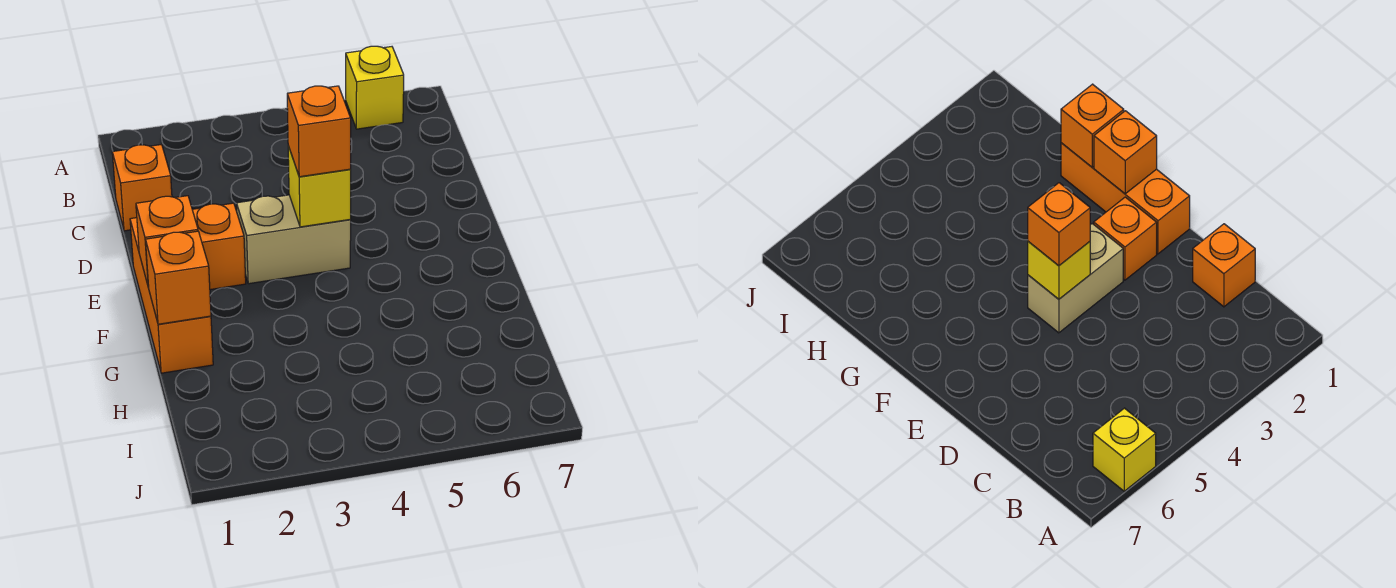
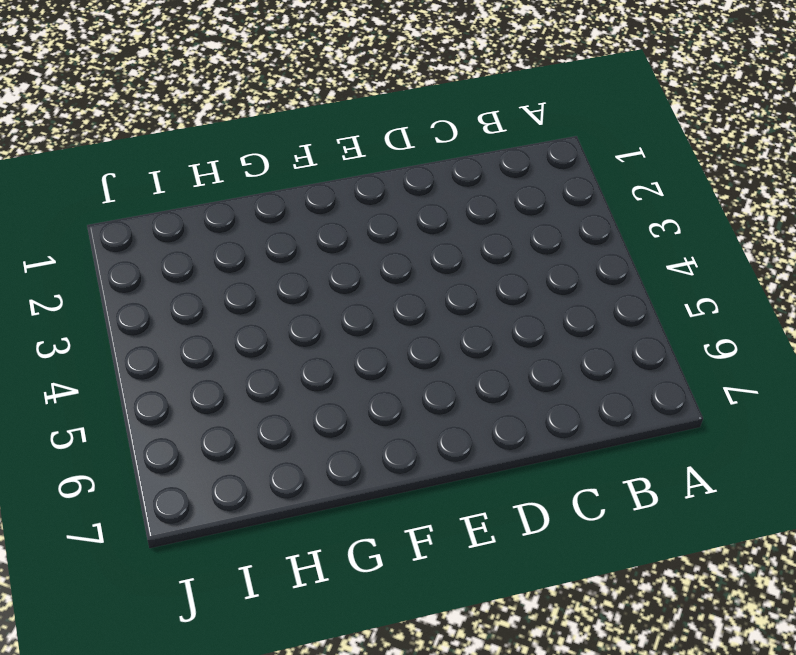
none -> yellow brick A6 level 1
none -> orange brick C1 level 1

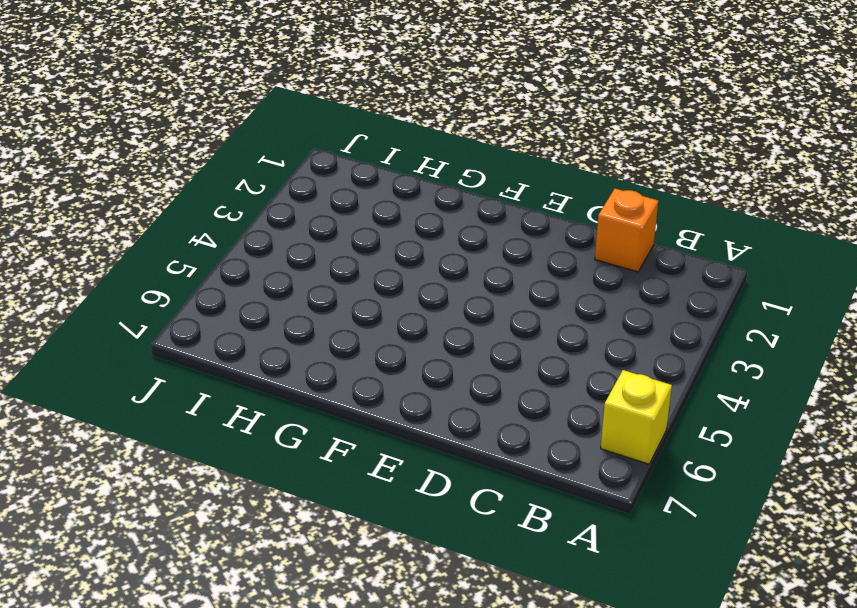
none -> orange brick E1:G1 level 1
none -> orange brick E2 level 1

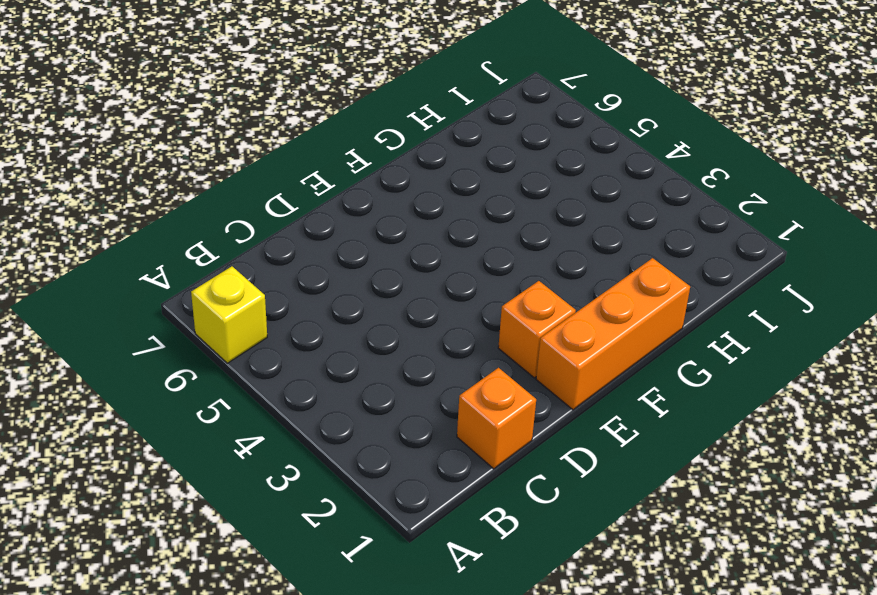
none -> tan brick E3:E4 level 1
none -> yellow brick E4 level 2

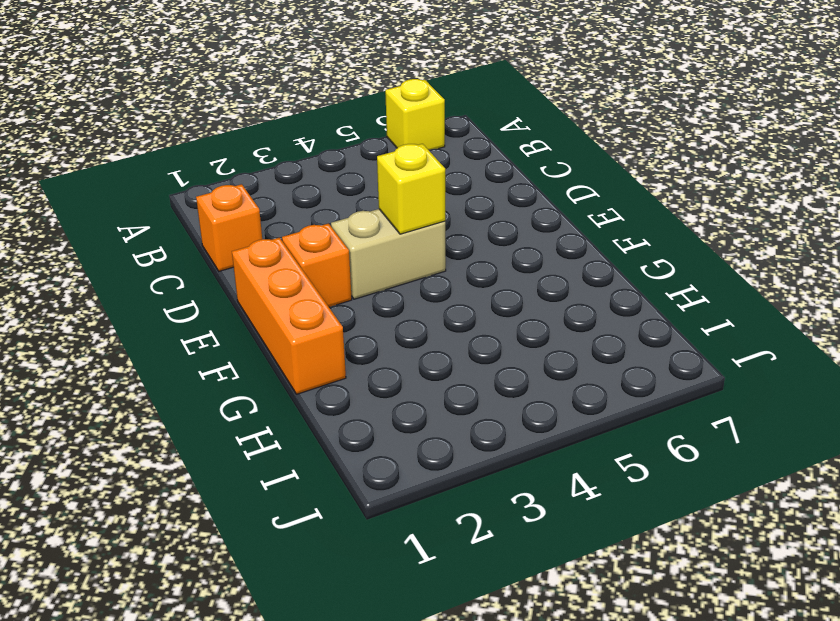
none -> orange brick F1 level 2
none -> orange brick G1 level 2

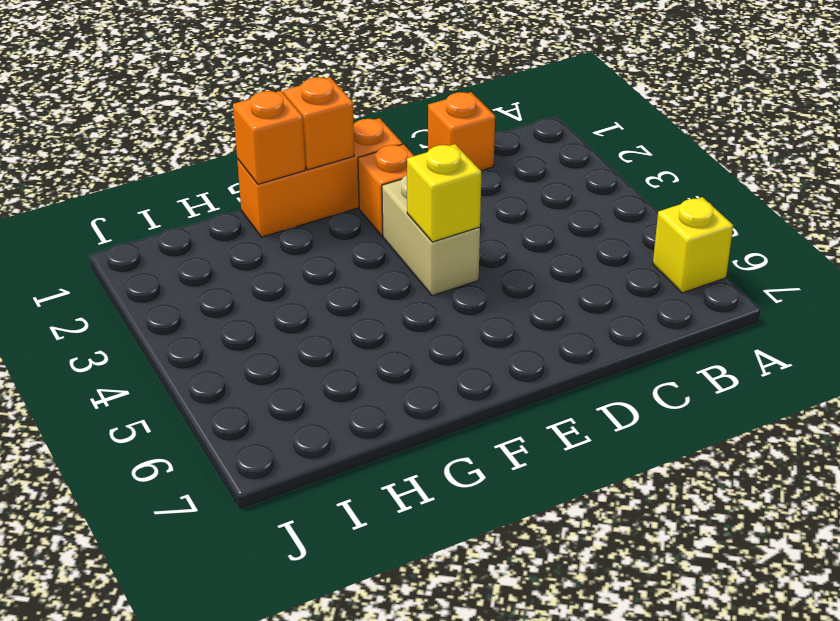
none -> orange brick E4 level 3

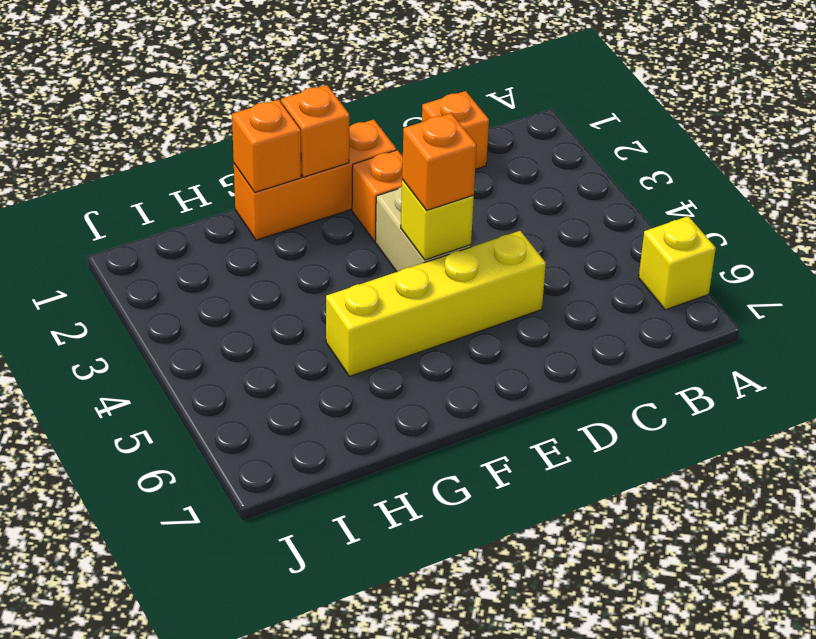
yellow brick D5:G5 level 1 -> none

